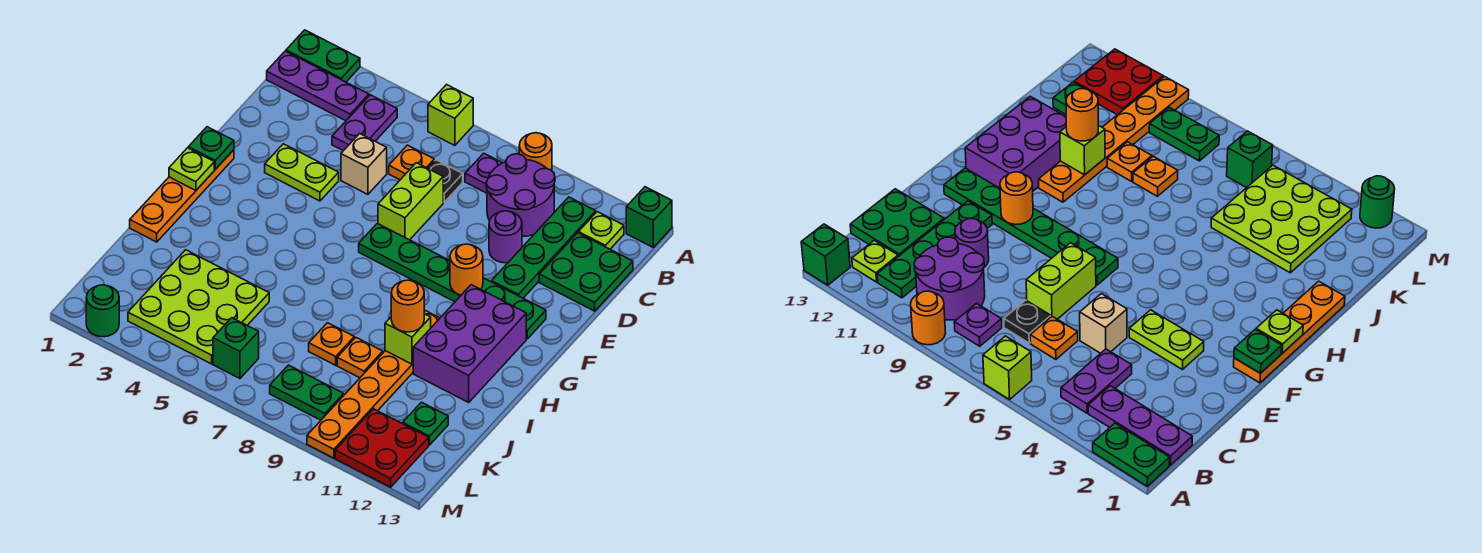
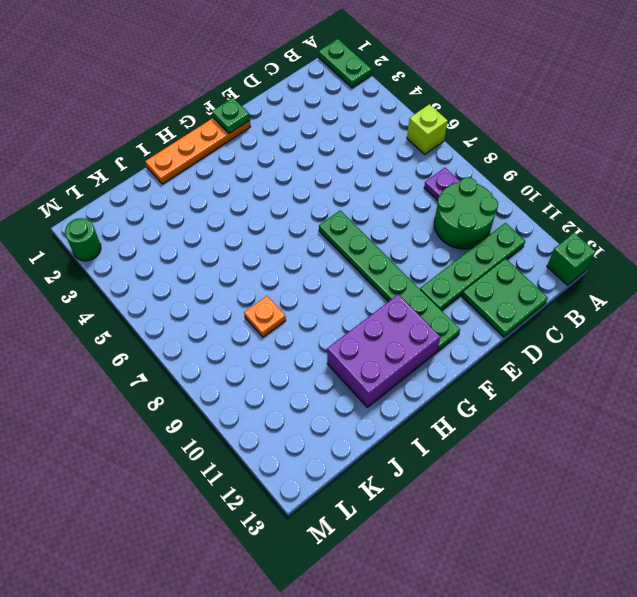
green round brick B9:C10 level 1 -> purple round brick B9:C10 level 1
none -> orange round brick A9 level 1
none -> purple plate B1:B3 level 1
none -> purple plate B4:C4 level 1
none -> lime plate B12 level 1

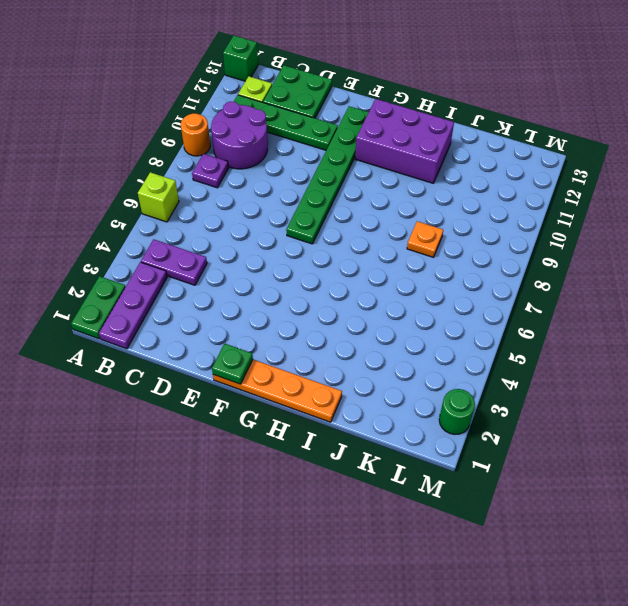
none -> orange plate C6 level 1
none -> black plate C7 level 1
none -> tan brick D5 level 1
none -> lime brick D7:E7 level 1

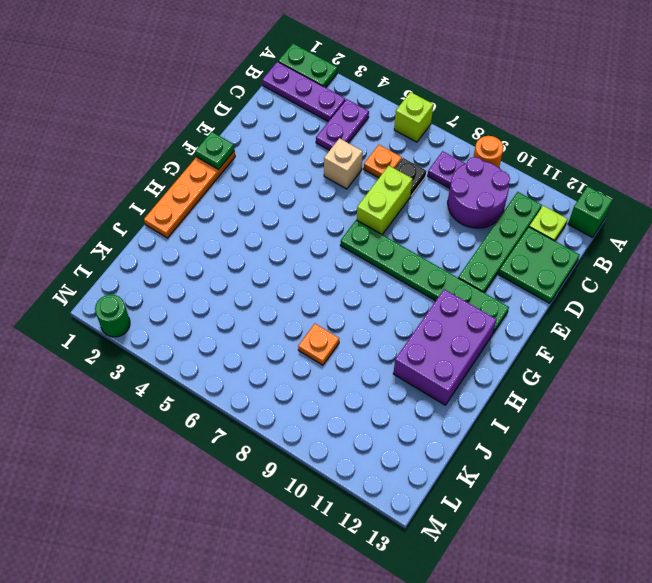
none -> purple round brick D10 level 1
none -> lime plate E3:E4 level 1
none -> orange plate H10:M10 level 1
none -> lime plate J3:L5 level 1

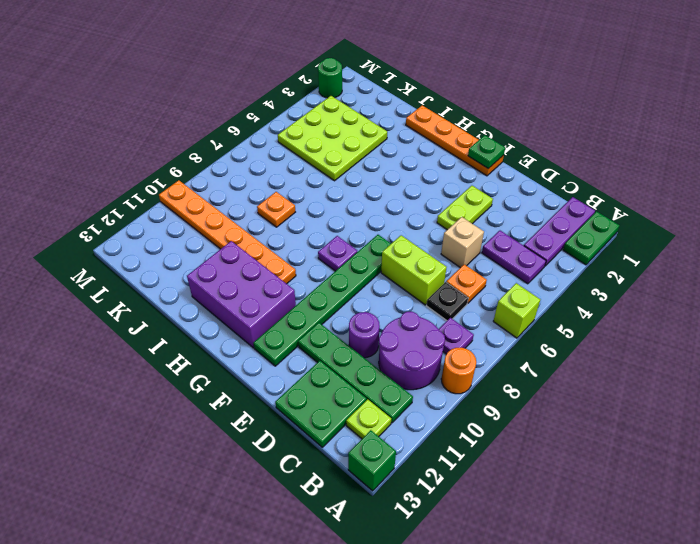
purple plate G8 level 1 -> none
none -> orange plate J9 level 1
none -> green plate K12 level 1
none -> green brick L6 level 1
none -> green plate L8:L9 level 1

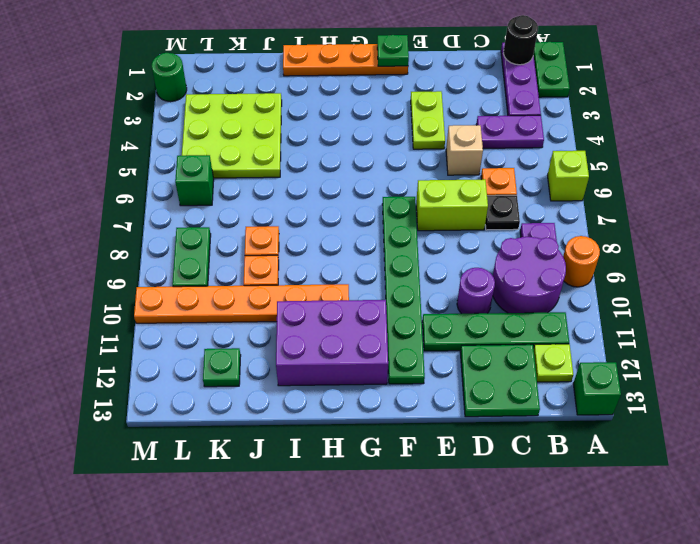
black round brick B1 level 2 -> none
none -> red plate L11:M12 level 1
none -> orange round brick F10 level 2
none -> lime plate G1 level 2
none -> lime brick I10 level 2

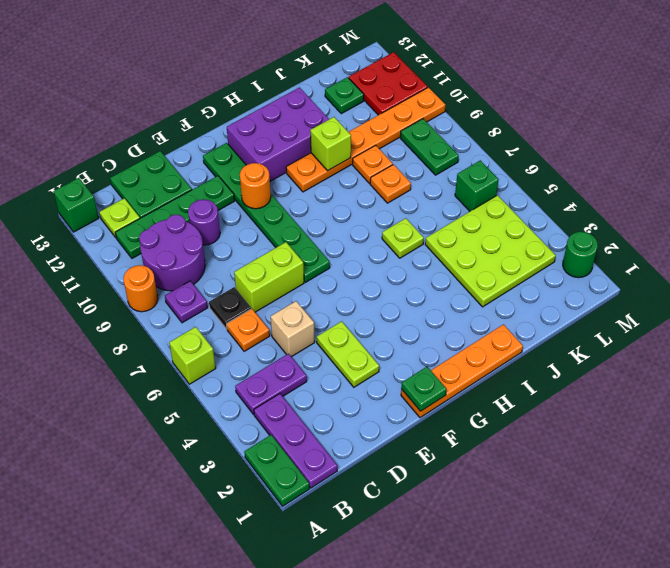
lime plate I6 level 1 -> lime plate G1 level 2
none -> orange round brick I10 level 3

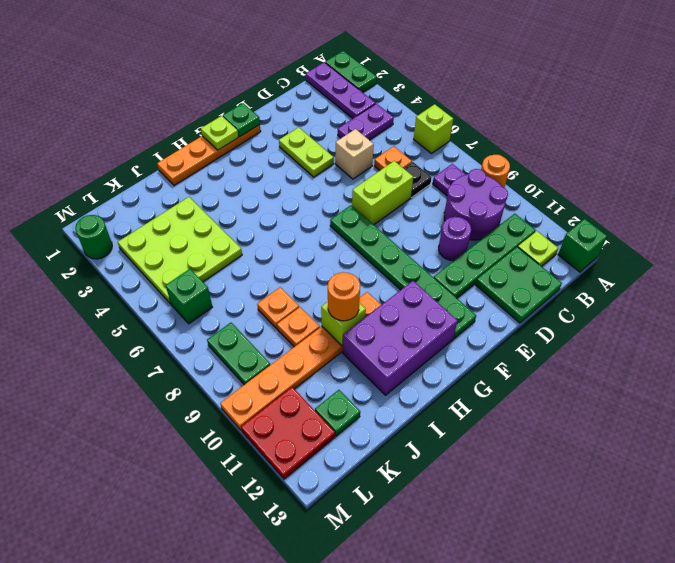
none -> orange round brick F10 level 2

